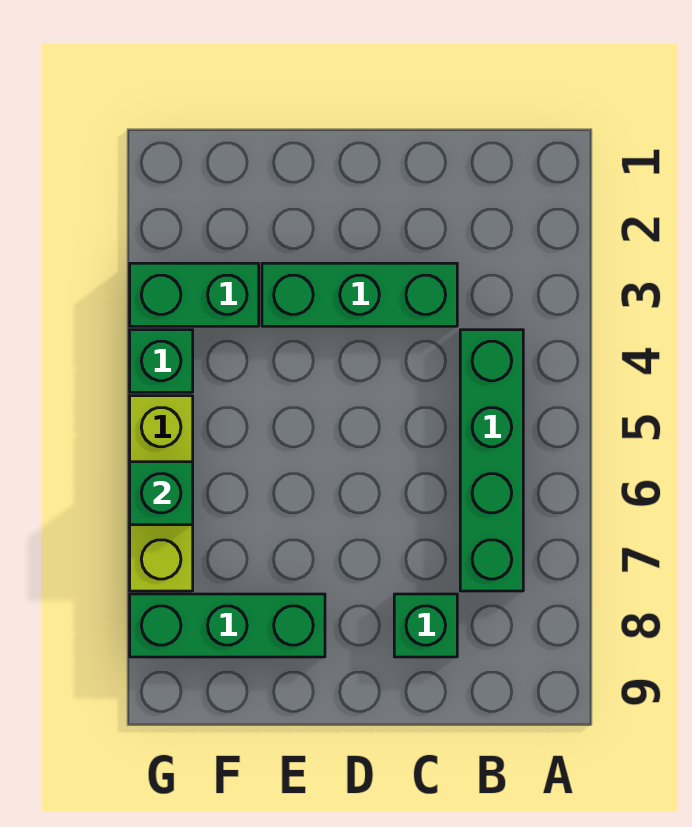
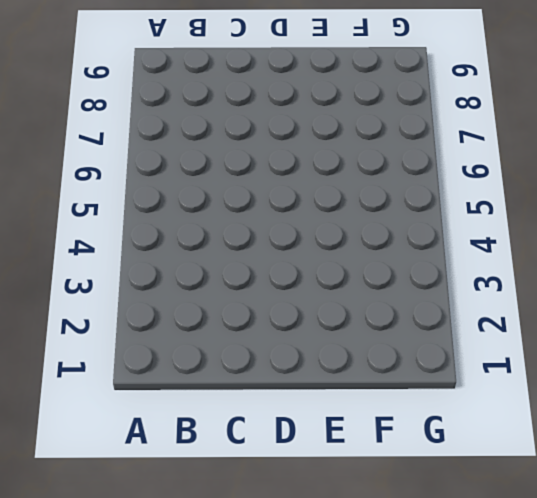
none -> green brick B4:B7 level 1
none -> green brick C3:E3 level 1

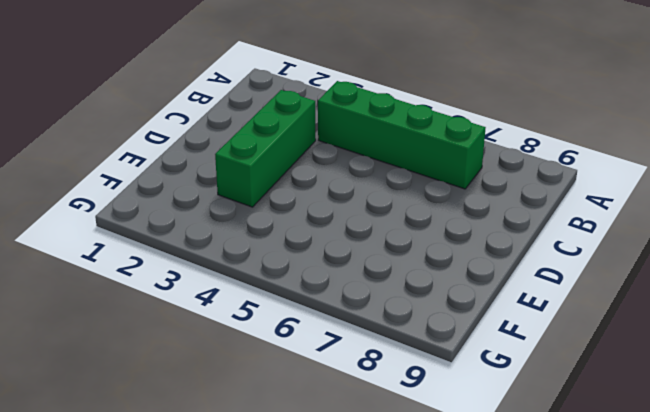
none -> green brick C8 level 1
none -> green brick E8:G8 level 1

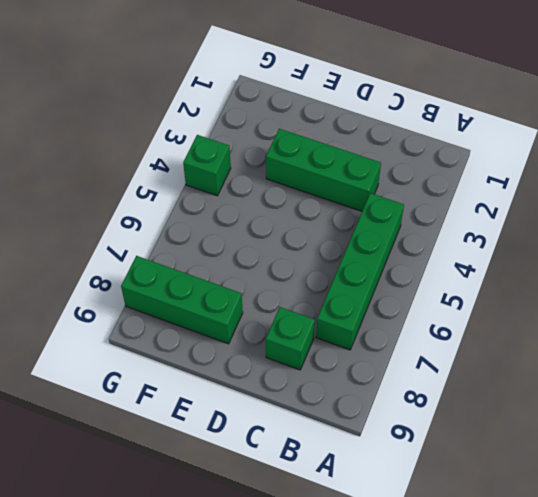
none -> green brick F3:G3 level 1
none -> lime brick G5:G7 level 1

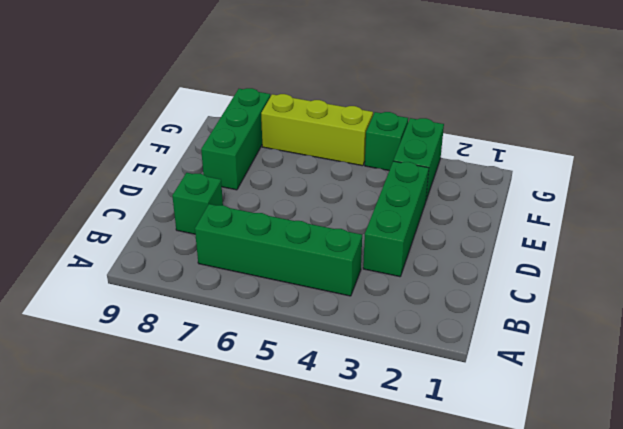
none -> green brick G6 level 2

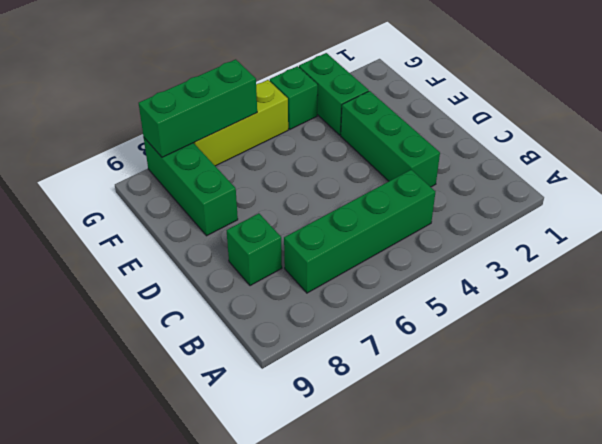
green brick G6:G8 level 2 -> green brick G6 level 2

